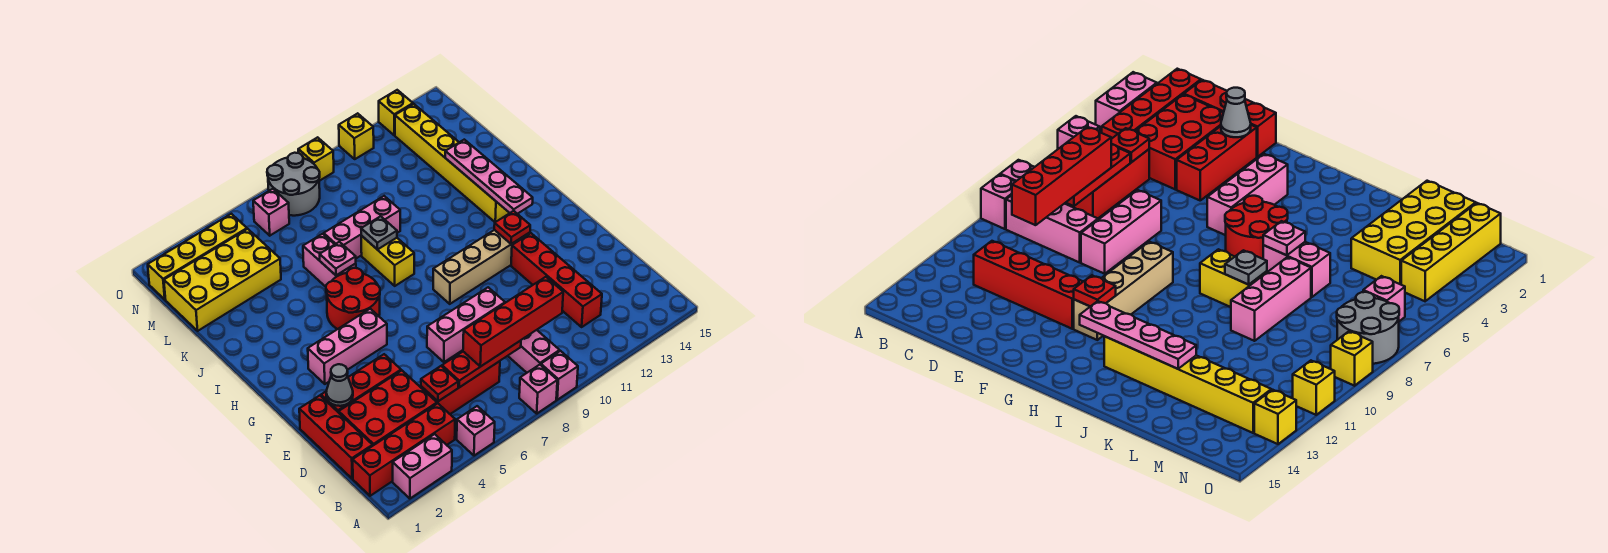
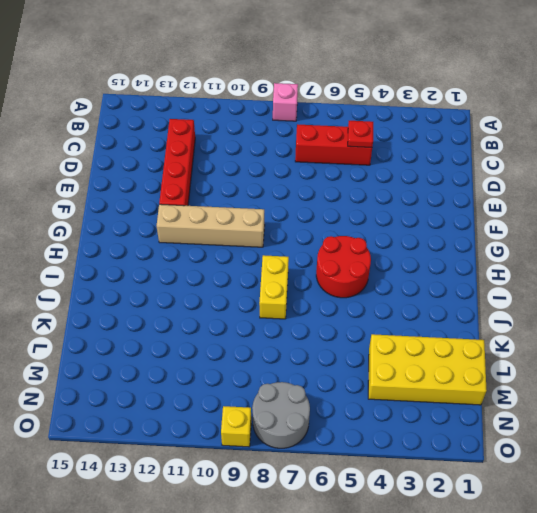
none -> pink brick A2:A3 level 1
none -> pink brick A5 level 1
none -> pink brick A9 level 1
none -> red brick B1:B4 level 1

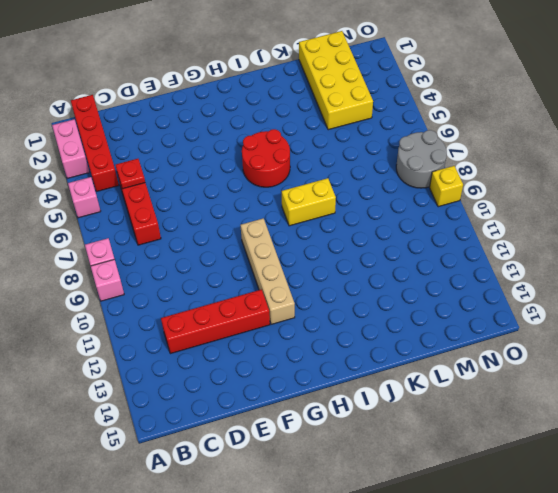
none -> pink brick B9:D9 level 1
none -> red brick C1:E1 level 1
none -> red brick C2:D4 level 1
none -> red brick E2:E4 level 1

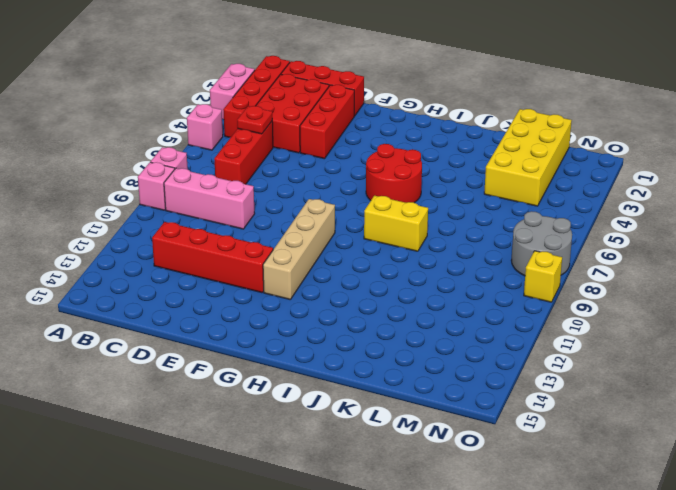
none -> pink brick E7:E9 level 1
none -> pink brick G3:G5 level 1
none -> yellow brick I13:N13 level 1
none -> pink brick J6:K6 level 1

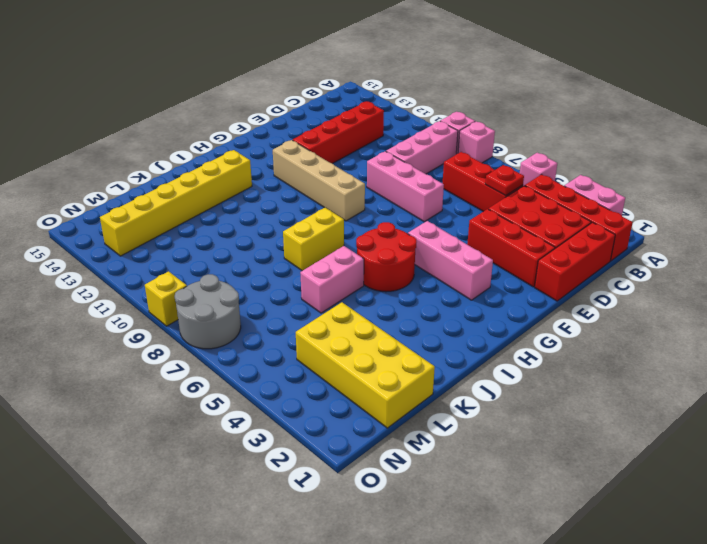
none -> pink brick K7:K9 level 1
none -> yellow brick N1:N4 level 1
none -> pink brick N6 level 1
none -> yellow brick O11 level 1

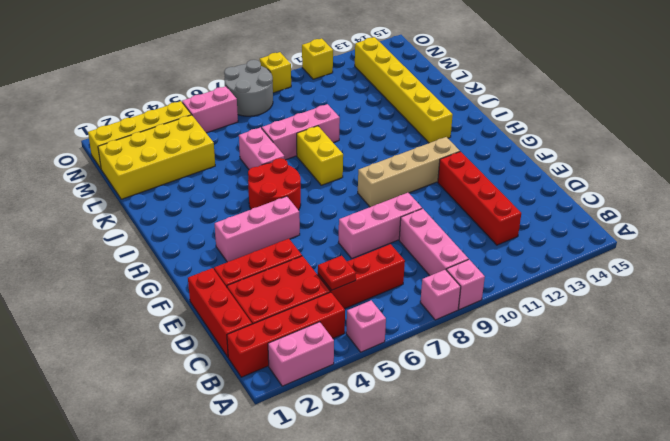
pink brick N5:N6 level 1 -> pink brick N6 level 1
none -> yellow brick O13 level 1
none -> red plate C6:C8 level 2
none -> grey cone E2 level 2
none -> red plate G12 level 2

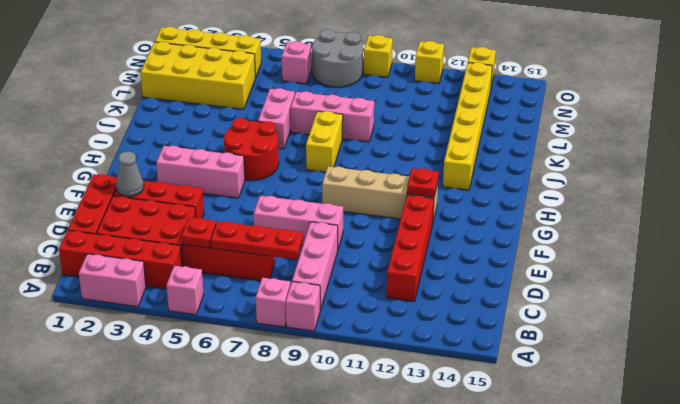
none -> pink plate H13:K13 level 2
none -> pink plate J6 level 2
none -> grey plate J8 level 2
none -> red brick C7:C10 level 3

